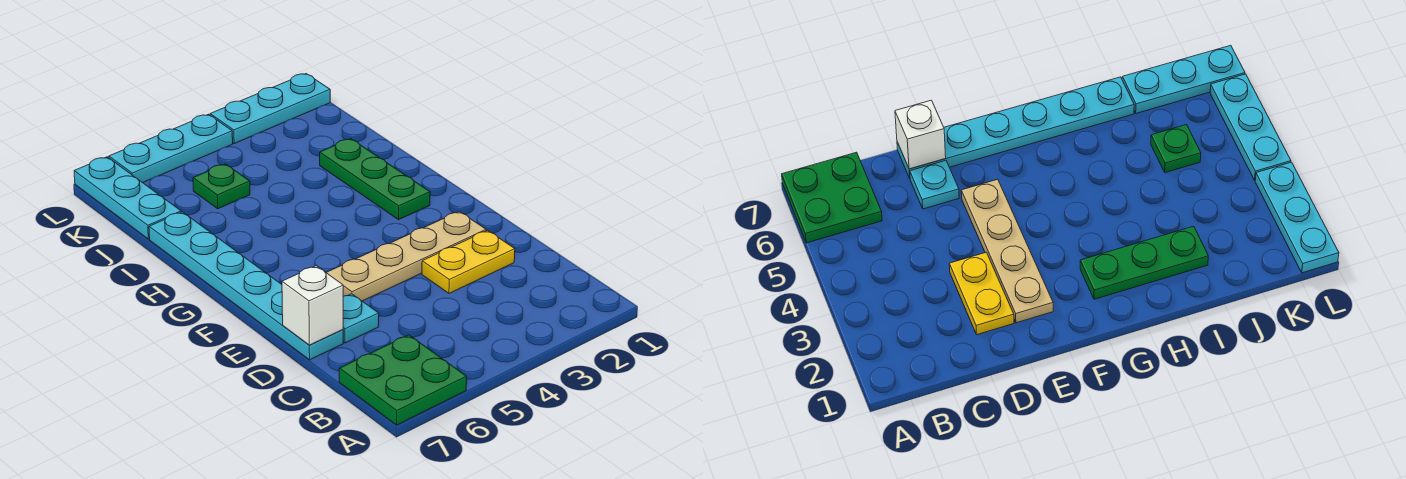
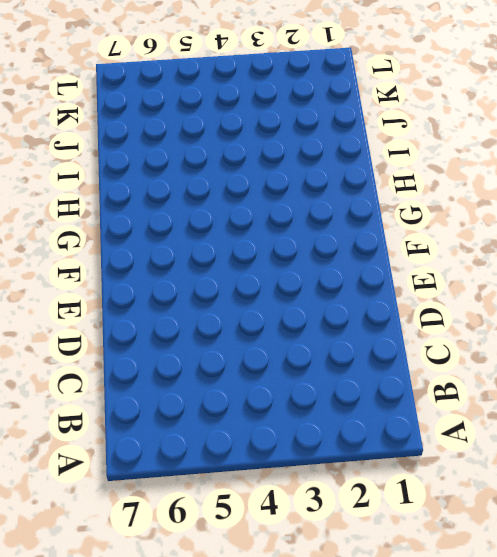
none -> green plate A6:B7 level 1
none -> yellow plate D2:D3 level 1

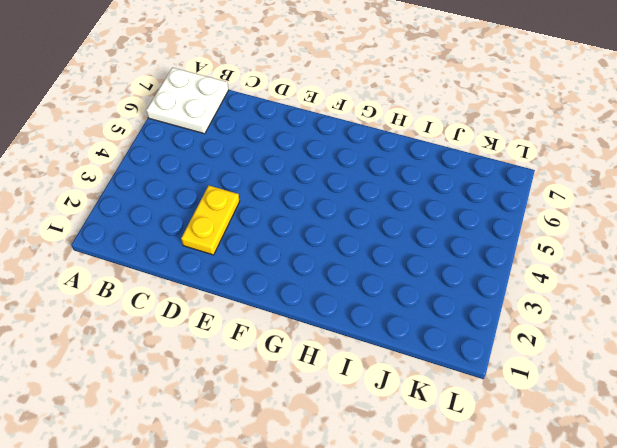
white plate A6:B7 level 1 -> green plate A6:B7 level 1
none -> cyan plate D6 level 1
none -> cyan plate D7:I7 level 1

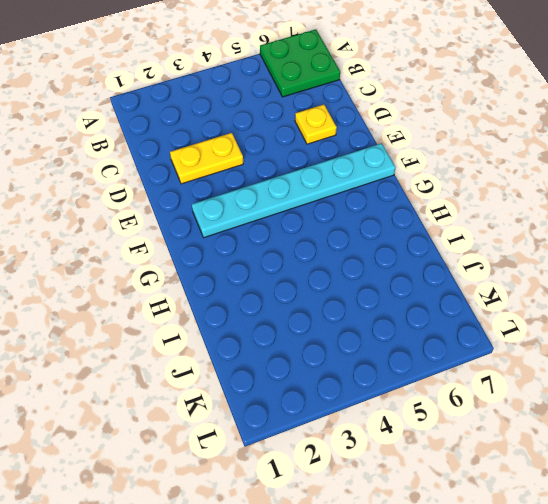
yellow plate D6 level 1 -> cyan plate D6 level 1
cyan plate F2:F7 level 1 -> cyan plate D7:I7 level 1
none -> tan plate E2:E5 level 1
none -> green plate G2:I2 level 1

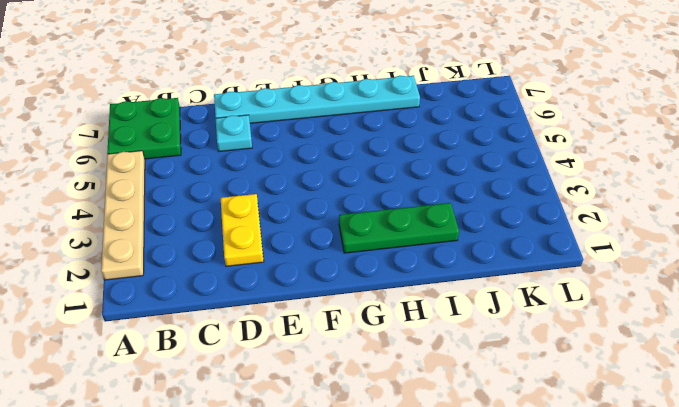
tan plate A2:A5 level 1 -> tan plate E2:E5 level 1
none -> green plate J5 level 1
none -> cyan plate J7:L7 level 1

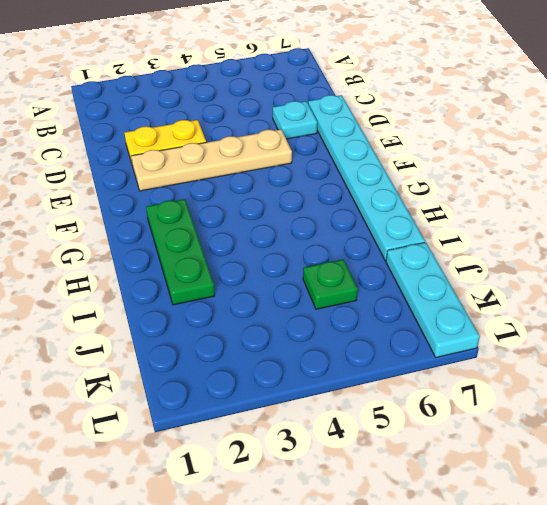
none -> green plate A6:B7 level 1
none -> cyan plate L1:L3 level 1

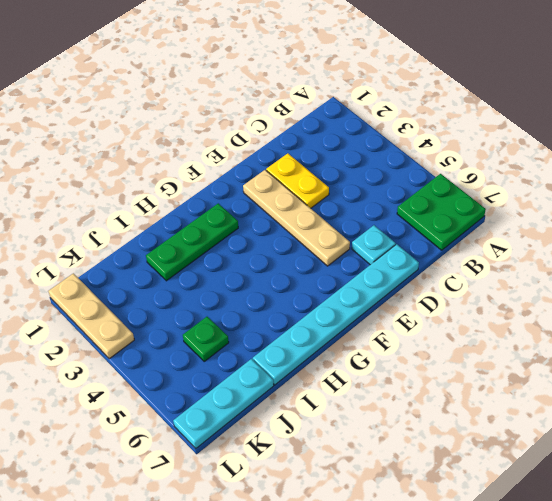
tan plate L1:L3 level 1 -> cyan plate L1:L3 level 1
none -> cyan plate L4:L6 level 1
none -> white brick D7 level 2

